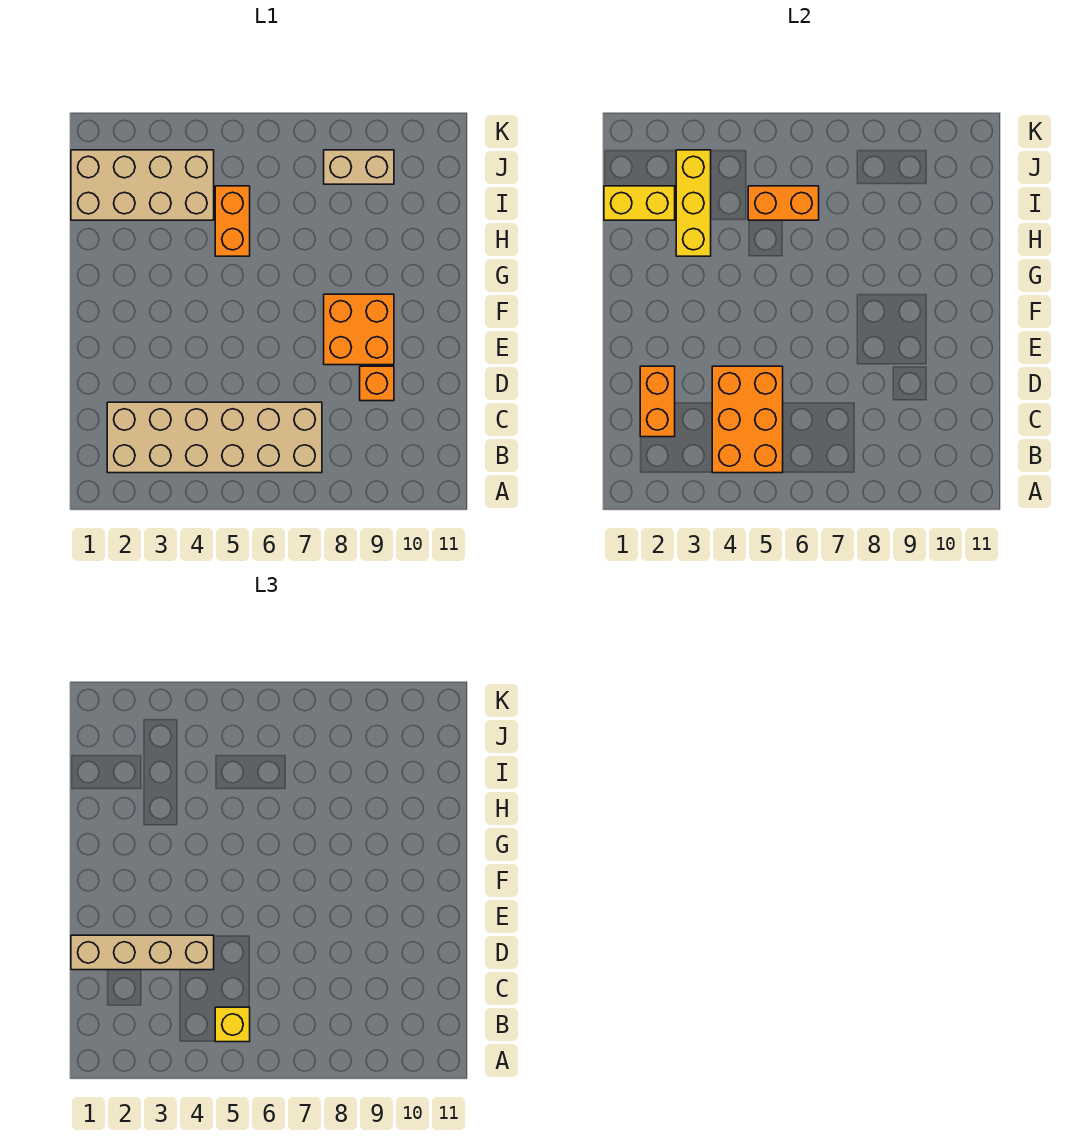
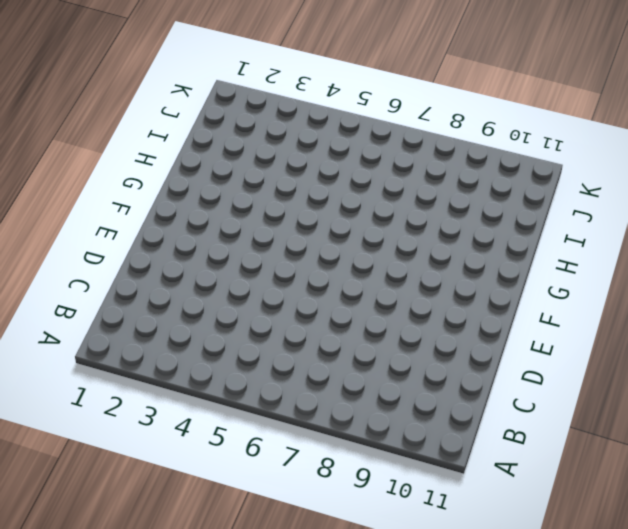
none -> tan brick B2:C7 level 1
none -> orange brick D9 level 1
none -> orange brick E8:F9 level 1

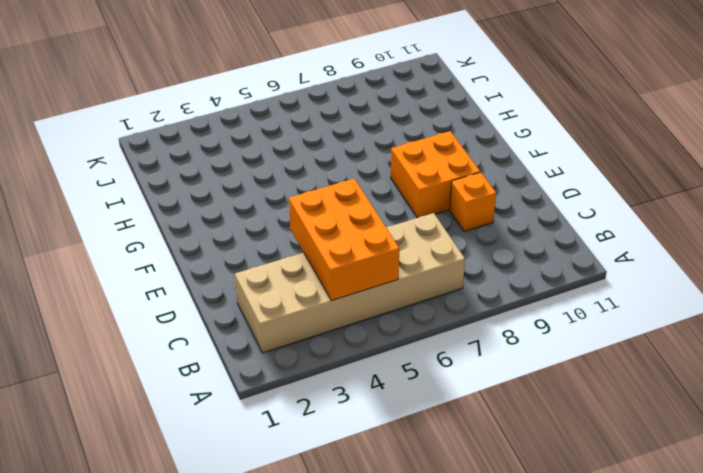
none -> orange brick H5:I5 level 1
none -> tan brick I1:J4 level 1
none -> tan brick J8:J9 level 1

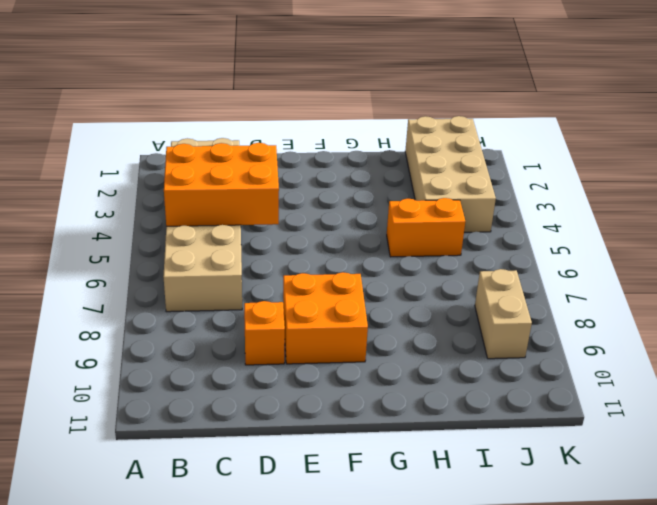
none -> orange brick C2:D2 level 2
none -> yellow brick H3:J3 level 2
none -> yellow brick I1:I2 level 2

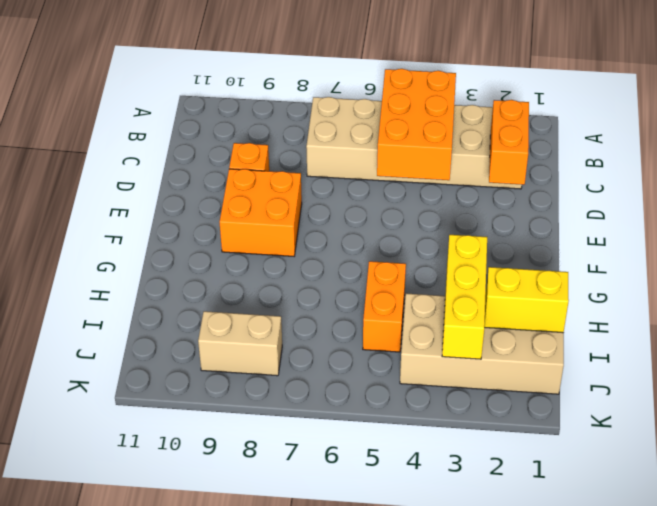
none -> orange brick I5:I6 level 2
none -> yellow brick B5 level 3
none -> tan brick D1:D4 level 3

